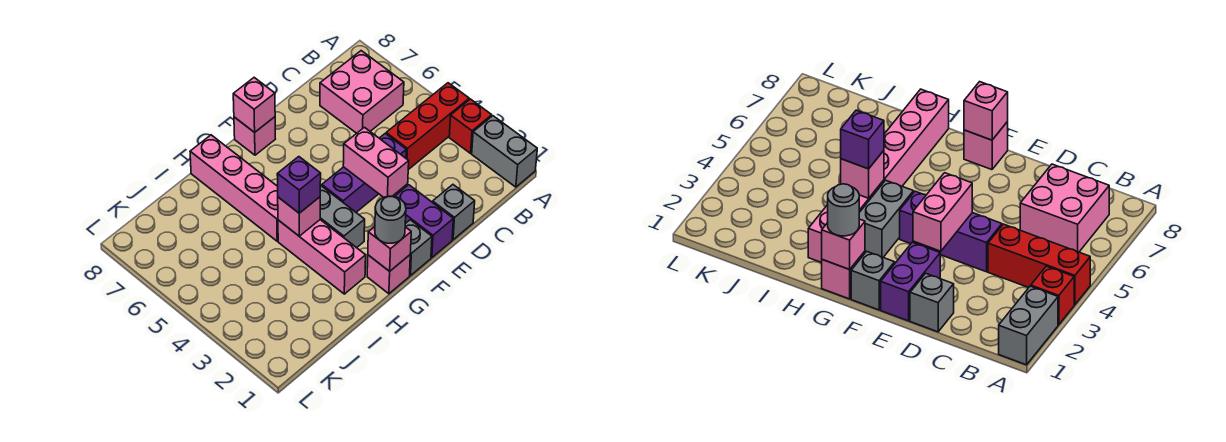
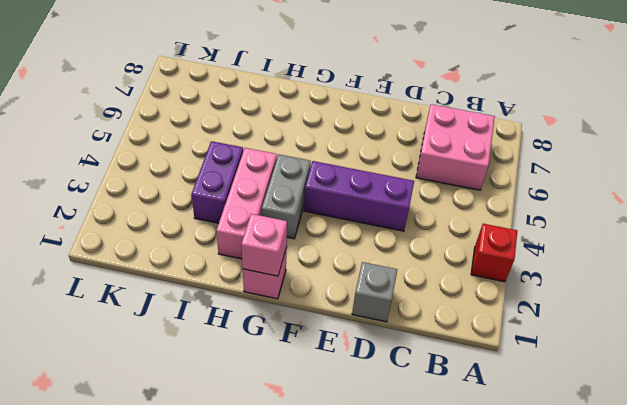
purple brick I3:I4 level 1 -> purple brick E1:E2 level 1
none -> grey brick A1:A2 level 1
none -> red brick A4:C4 level 1
none -> grey brick F1 level 1

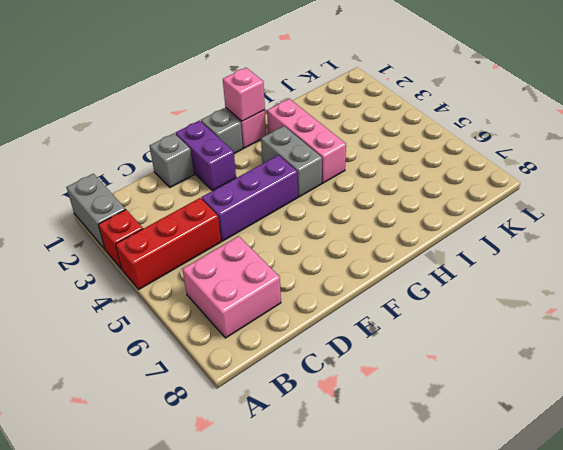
none -> pink brick F8 level 1
none -> pink brick H5:H8 level 1
none -> pink brick E3:E4 level 2

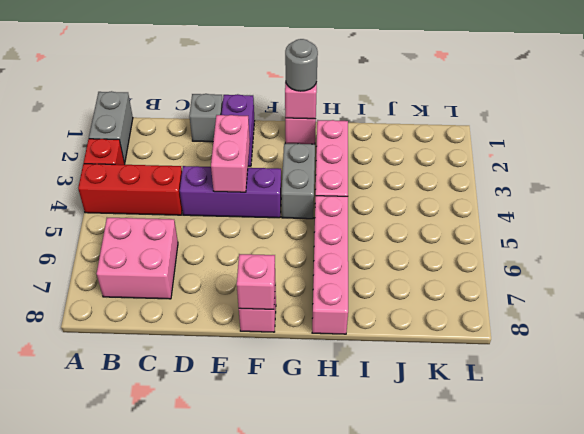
none -> grey brick F1 level 1
none -> pink brick H4 level 2
none -> purple brick H4 level 3

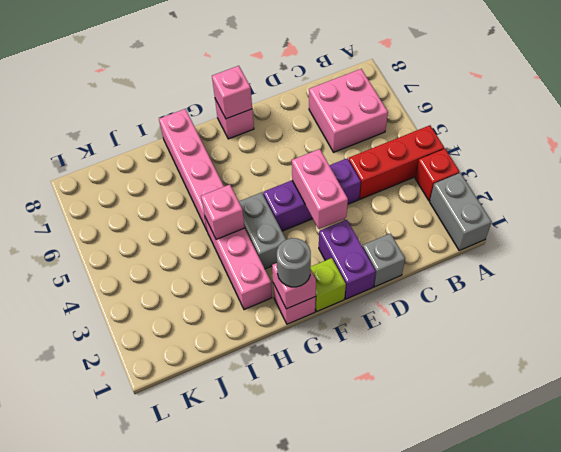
lime brick F1 level 1 -> grey brick F1 level 1
none -> purple brick H4 level 3

